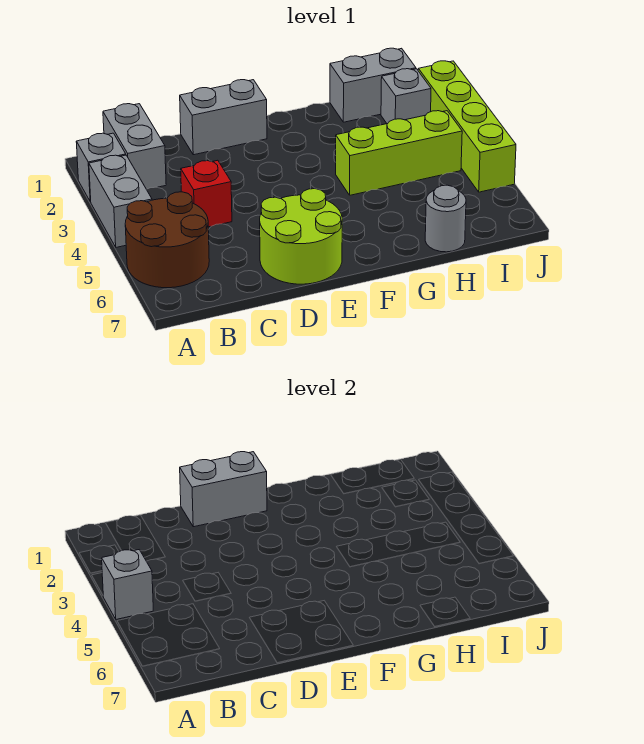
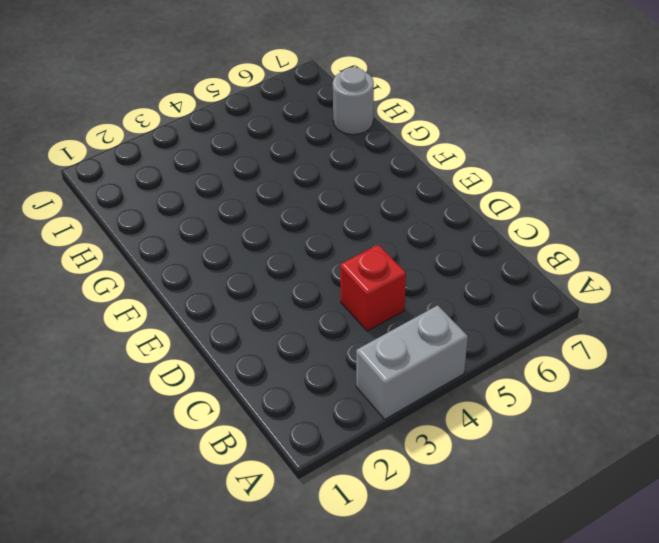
none -> grey brick A2 level 1
none -> brown round brick A5:B6 level 1
none -> grey brick B1:B2 level 1

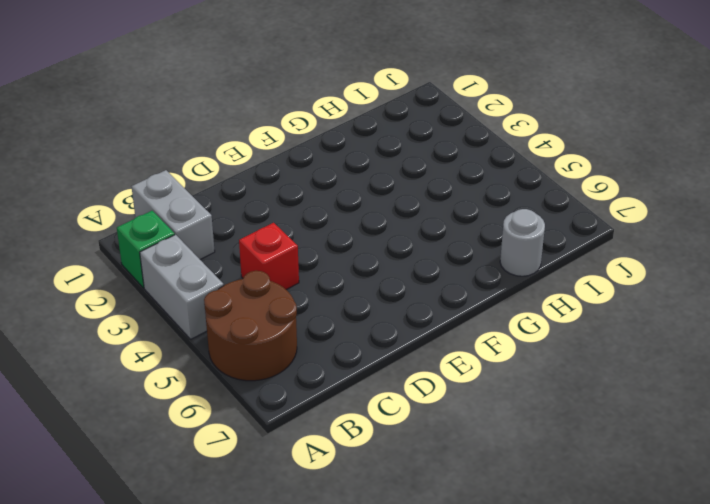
green brick A2 level 1 -> grey brick A2 level 1
none -> grey brick D1:E1 level 1
none -> lime round brick D6:E7 level 1
none -> lime brick G4:I4 level 1

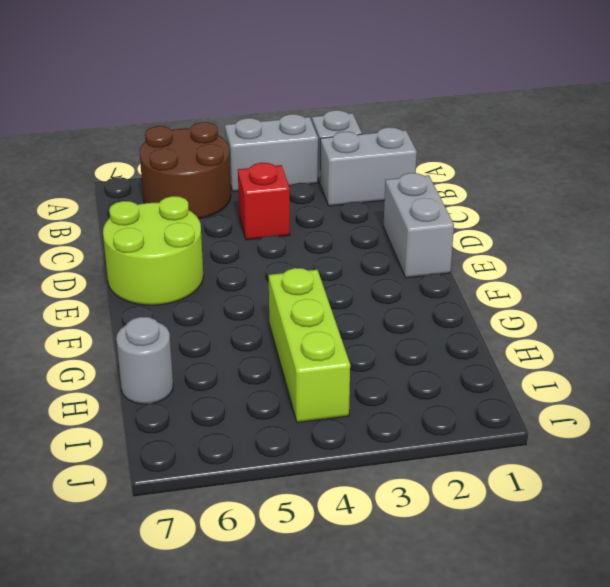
none -> grey brick H1:I1 level 1
none -> grey brick I2 level 1
none -> lime brick J2:J5 level 1

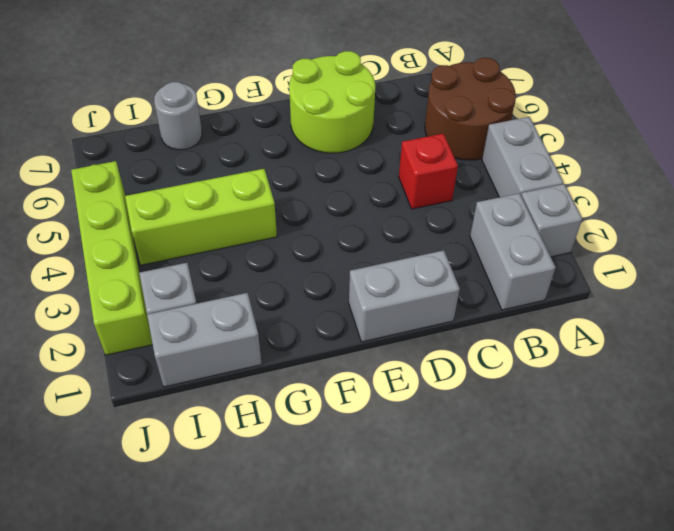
none -> grey brick A4 level 2
none -> grey brick D1:E1 level 2

